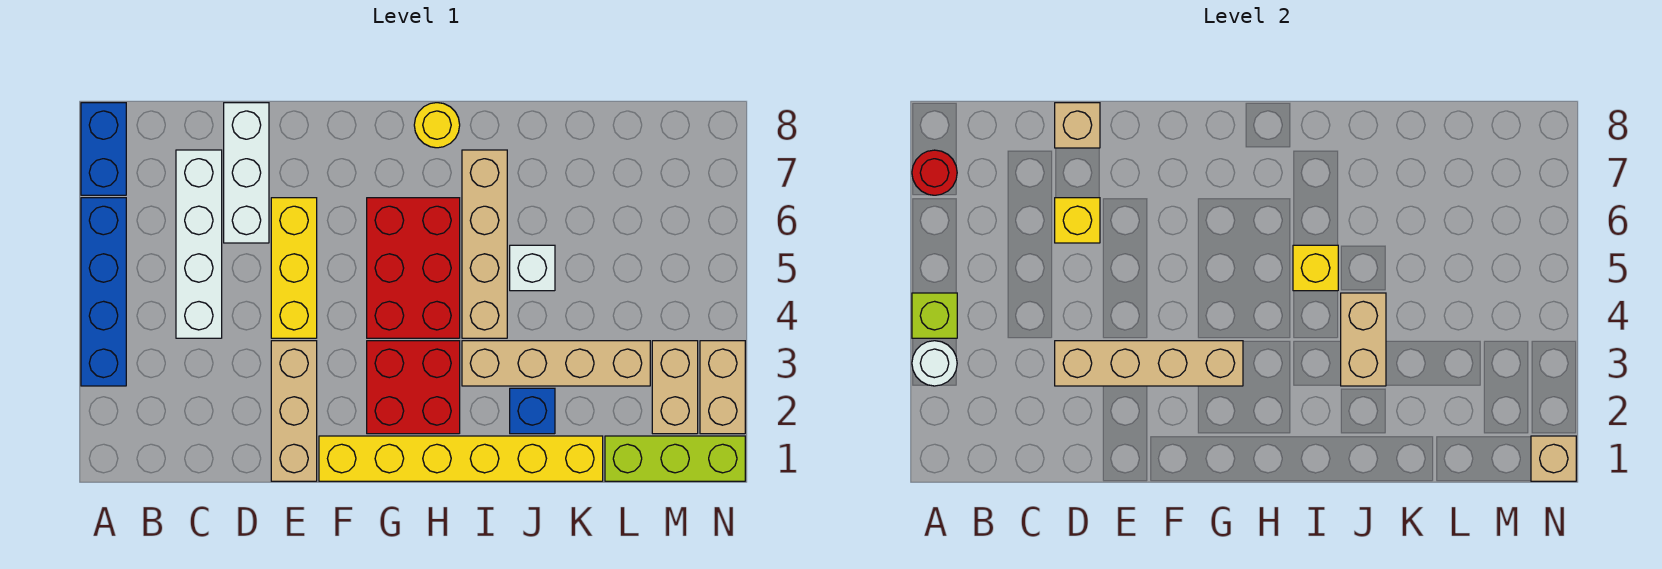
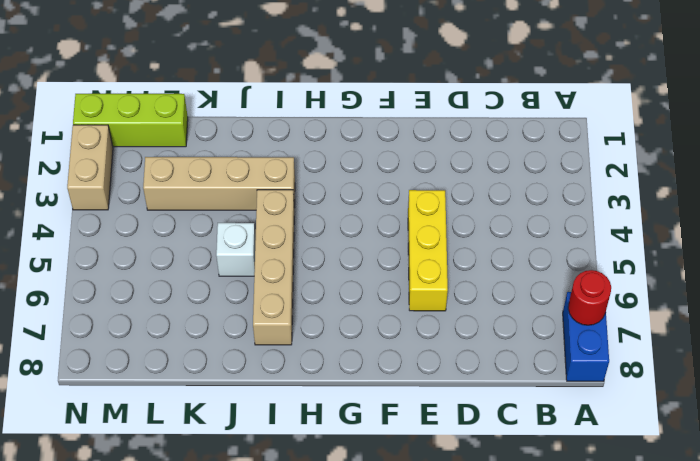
none -> blue brick A3:A6 level 1
none -> white brick C4:C7 level 1
none -> white brick D6:D8 level 1

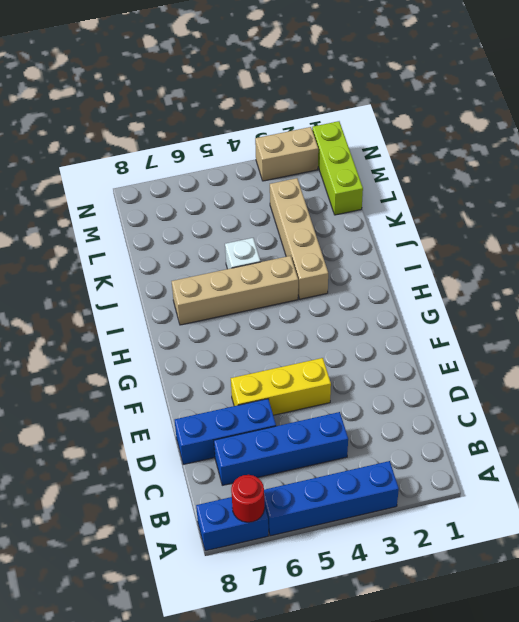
blue brick C4:C7 level 1 -> white brick C4:C7 level 1
blue brick D6:D8 level 1 -> white brick D6:D8 level 1
none -> tan brick E1:E3 level 1
none -> yellow brick F1:K1 level 1
none -> red brick G2:H3 level 1

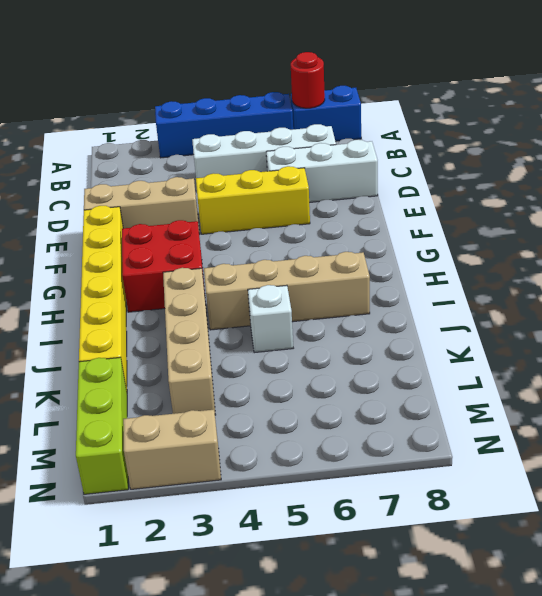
none -> red brick G4:H6 level 1
none -> yellow round brick H8 level 1
none -> blue brick J2 level 1

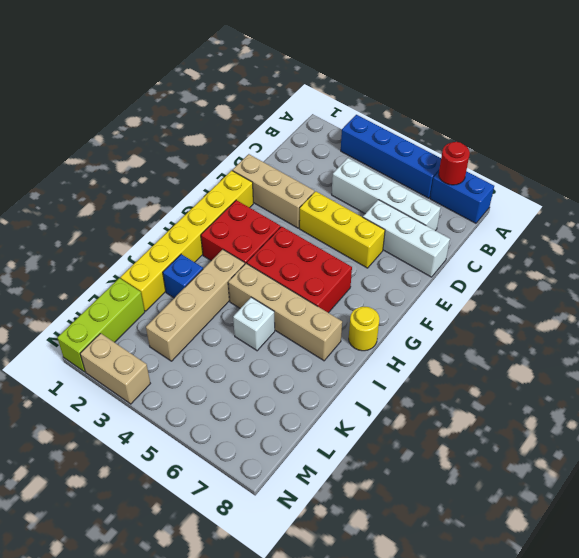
none -> tan brick M2:M3 level 1
none -> white round brick A3 level 2
none -> lime brick A4 level 2

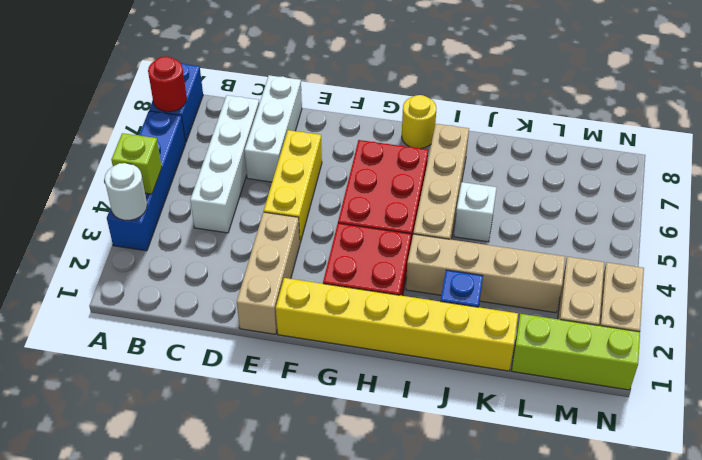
none -> tan brick D3:G3 level 2
none -> yellow brick D6 level 2
none -> tan brick D8 level 2

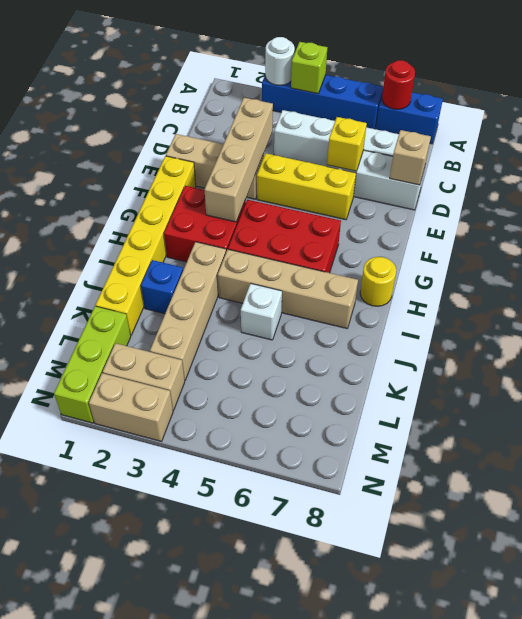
none -> yellow brick I5 level 2
none -> tan brick J3:J4 level 2
none -> tan brick N1 level 2

